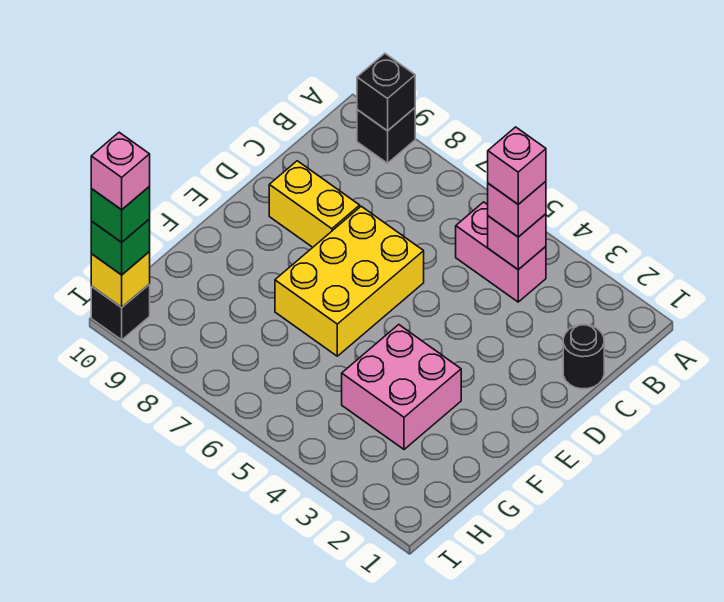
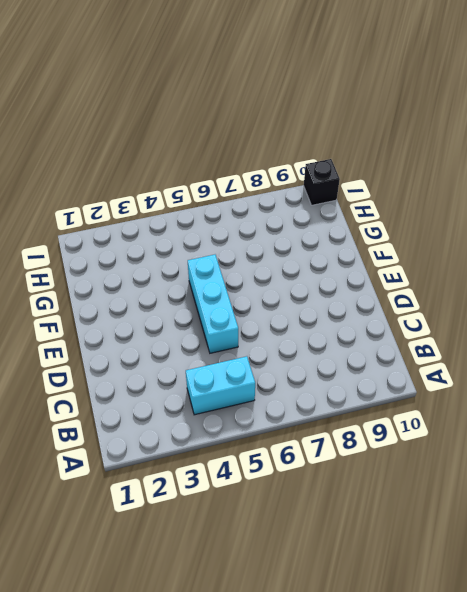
cyan brick B4:B5 level 1 -> pink brick B4:B5 level 1
cyan brick D5:F5 level 1 -> none
none -> black brick A9 level 1
none -> black round brick C1 level 1
none -> yellow brick D6:F7 level 1

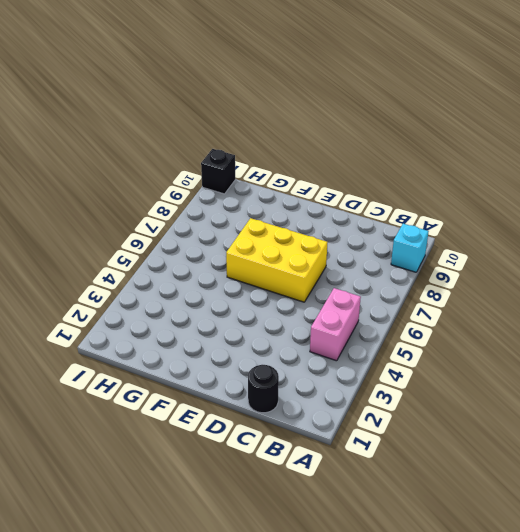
cyan brick A9 level 1 -> black brick A9 level 1
none -> yellow brick D8:D9 level 1
none -> pink brick F3:G4 level 1
none -> black brick A9 level 2

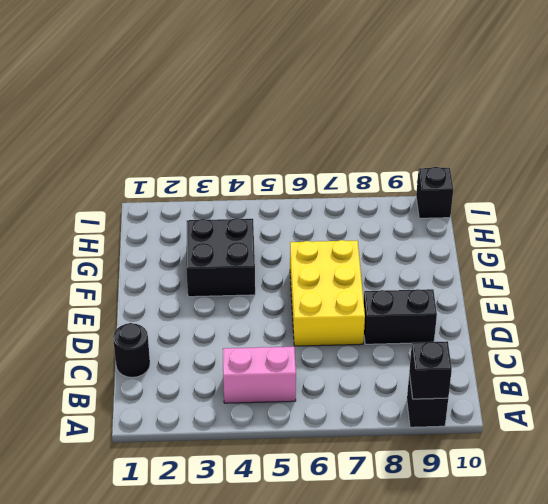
black brick D8:D9 level 1 -> yellow brick D8:D9 level 1
black brick F3:G4 level 1 -> pink brick F3:G4 level 1
none -> pink brick B4 level 2
none -> yellow brick I10 level 2
none -> pink brick B4 level 3

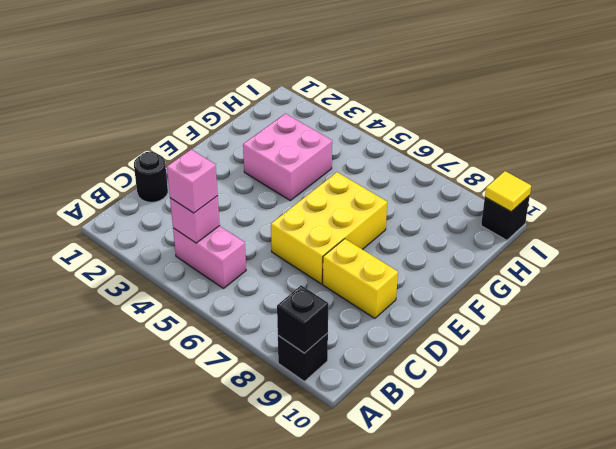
yellow tile I10 level 2 -> yellow brick I10 level 2
none -> green brick I10 level 3
none -> pink brick B4 level 4
none -> green brick I10 level 4

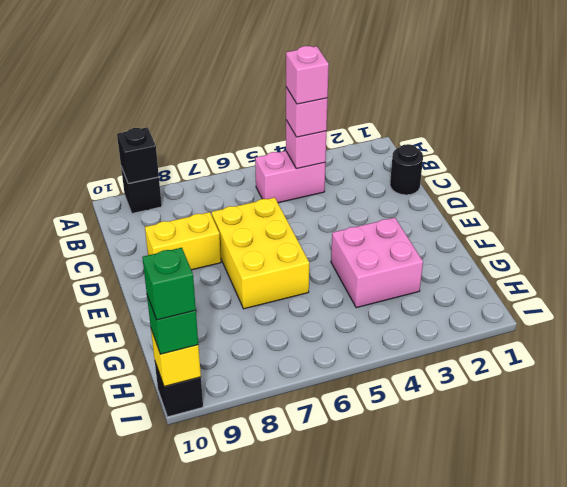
none -> pink brick I10 level 5

